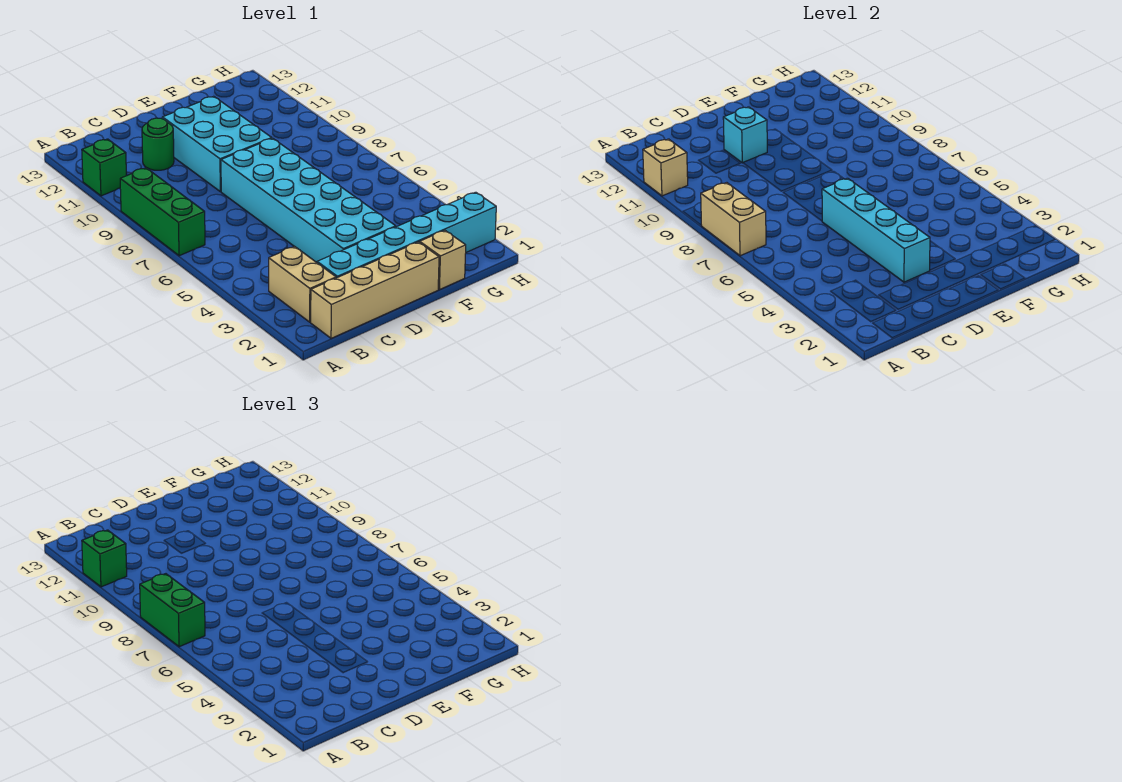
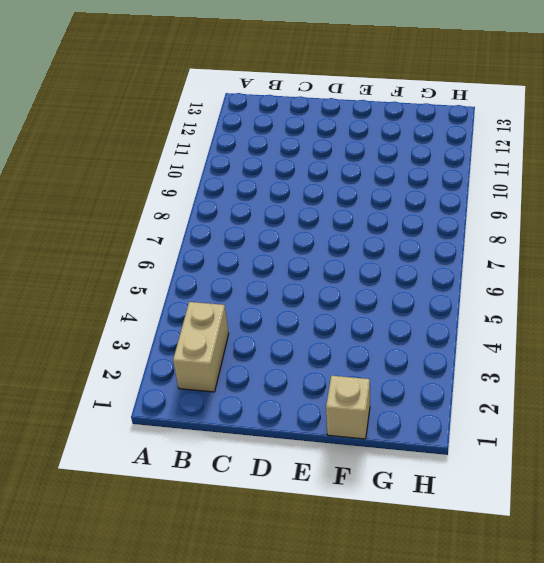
none -> green brick A7:A9 level 1
none -> green brick A11 level 1
none -> tan brick B1:E1 level 1

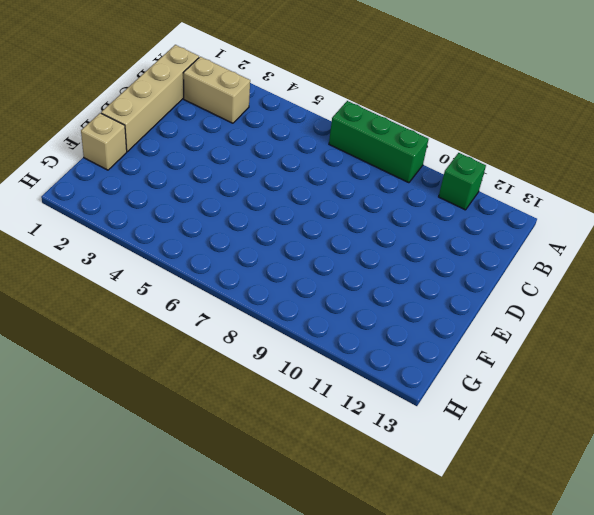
none -> cyan brick C2:H2 level 1
none -> green round brick C11 level 1
none -> cyan brick D3:E8 level 1

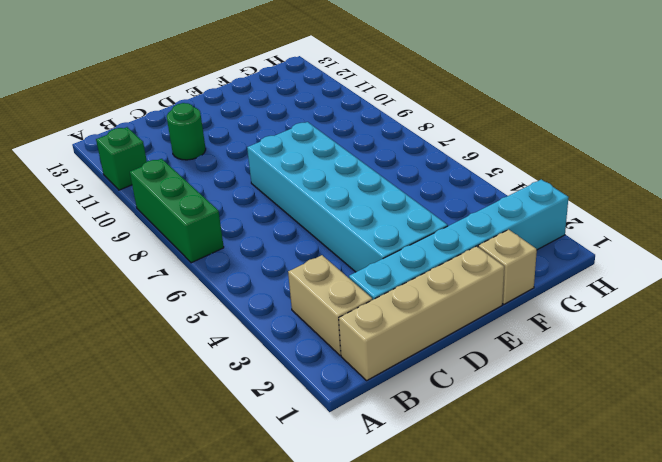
none -> cyan brick D9:E11 level 1
none -> tan brick A7:A8 level 2
none -> tan brick A11 level 2

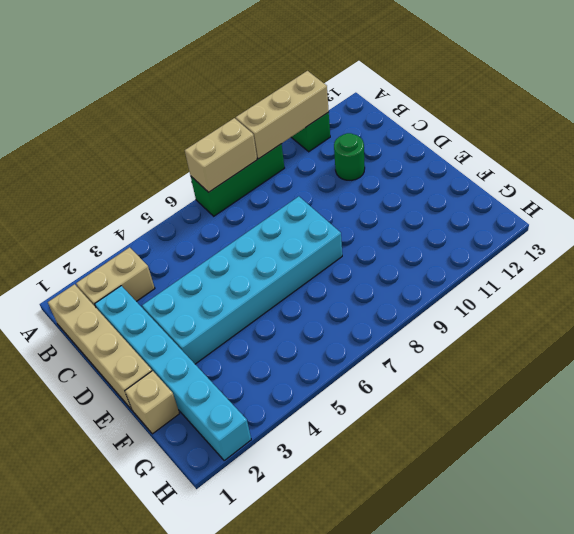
tan brick A9:A11 level 2 -> tan brick A11 level 2
none -> cyan brick D9:E11 level 1
none -> cyan brick D3:D6 level 2
none -> cyan brick D11 level 2

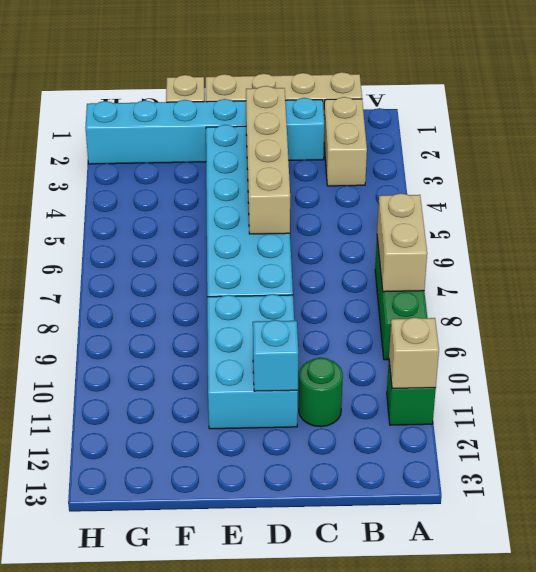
tan brick D3:D6 level 2 -> cyan brick D3:D6 level 2
none -> green brick A7:A8 level 3
none -> green brick A11 level 3

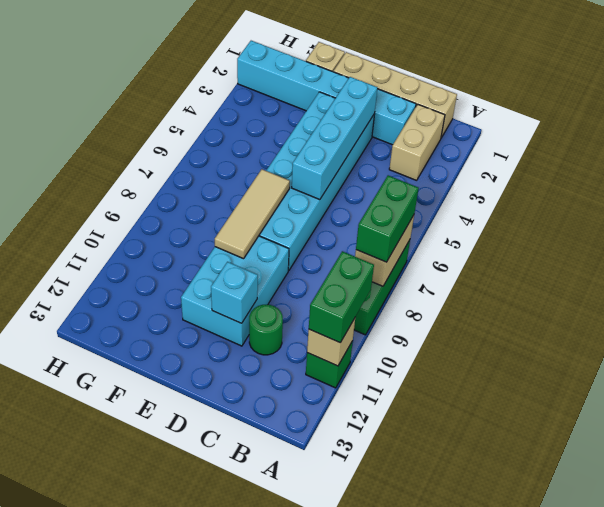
green brick A10:A11 level 3 -> green brick A11 level 3
tan tile E7:E9 level 2 -> none

